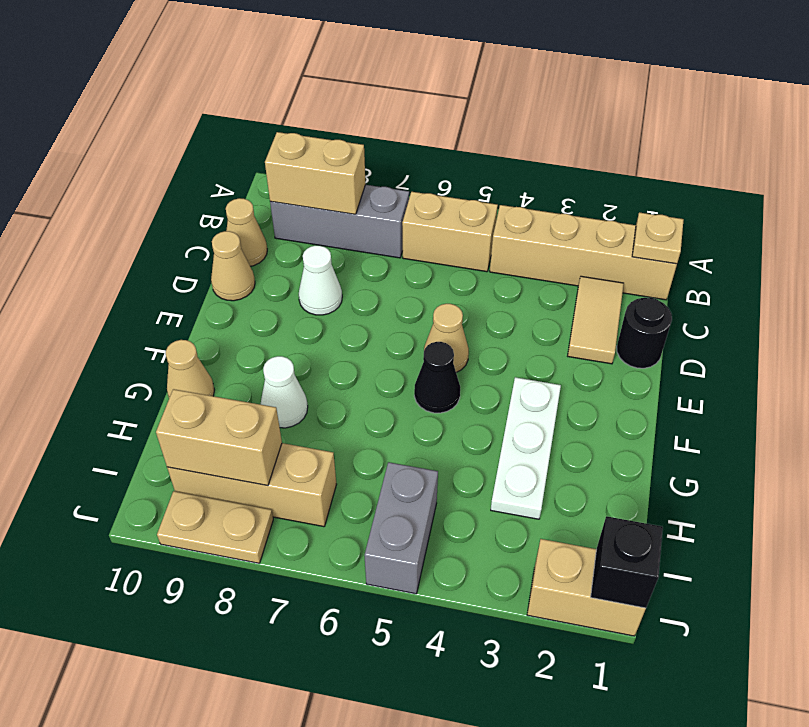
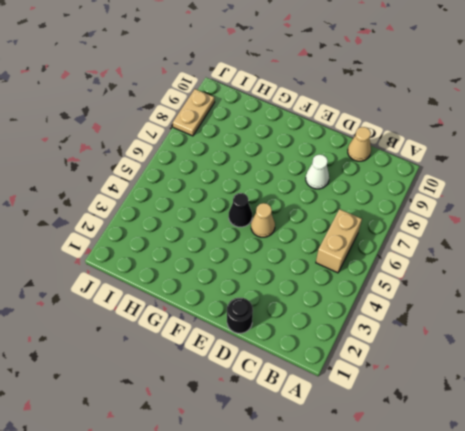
none -> tan brick B1:B4 level 1
none -> grey brick B7:B9 level 1
none -> tan tile C2:D2 level 1

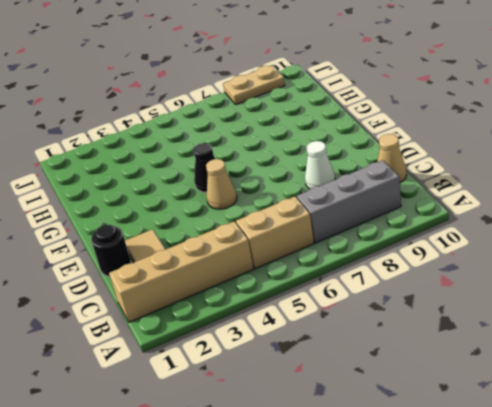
none -> tan cone D10 level 1
none -> white plate F3:H3 level 1
none -> white cone G8 level 1

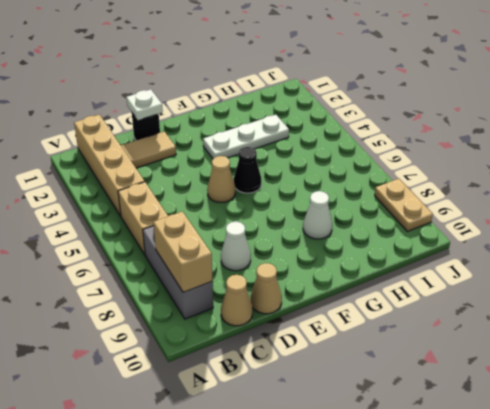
white plate D1 level 2 -> none
none -> tan cone G10 level 1
none -> grey brick I5:J5 level 1
none -> tan brick I7:I9 level 1

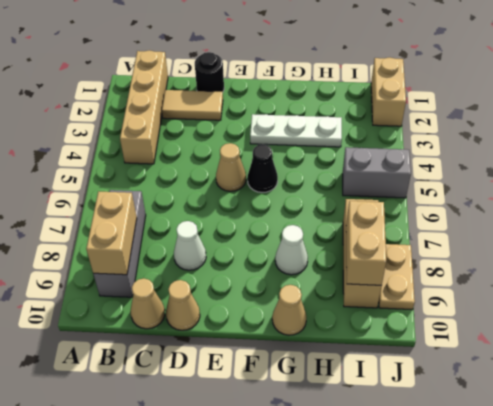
none -> tan brick B5:B6 level 1
none -> tan plate B1 level 2
none -> black brick J1 level 2

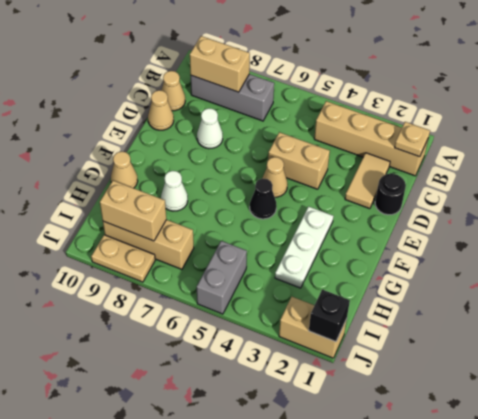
tan brick D4:D5 level 1 -> tan brick B5:B6 level 1

